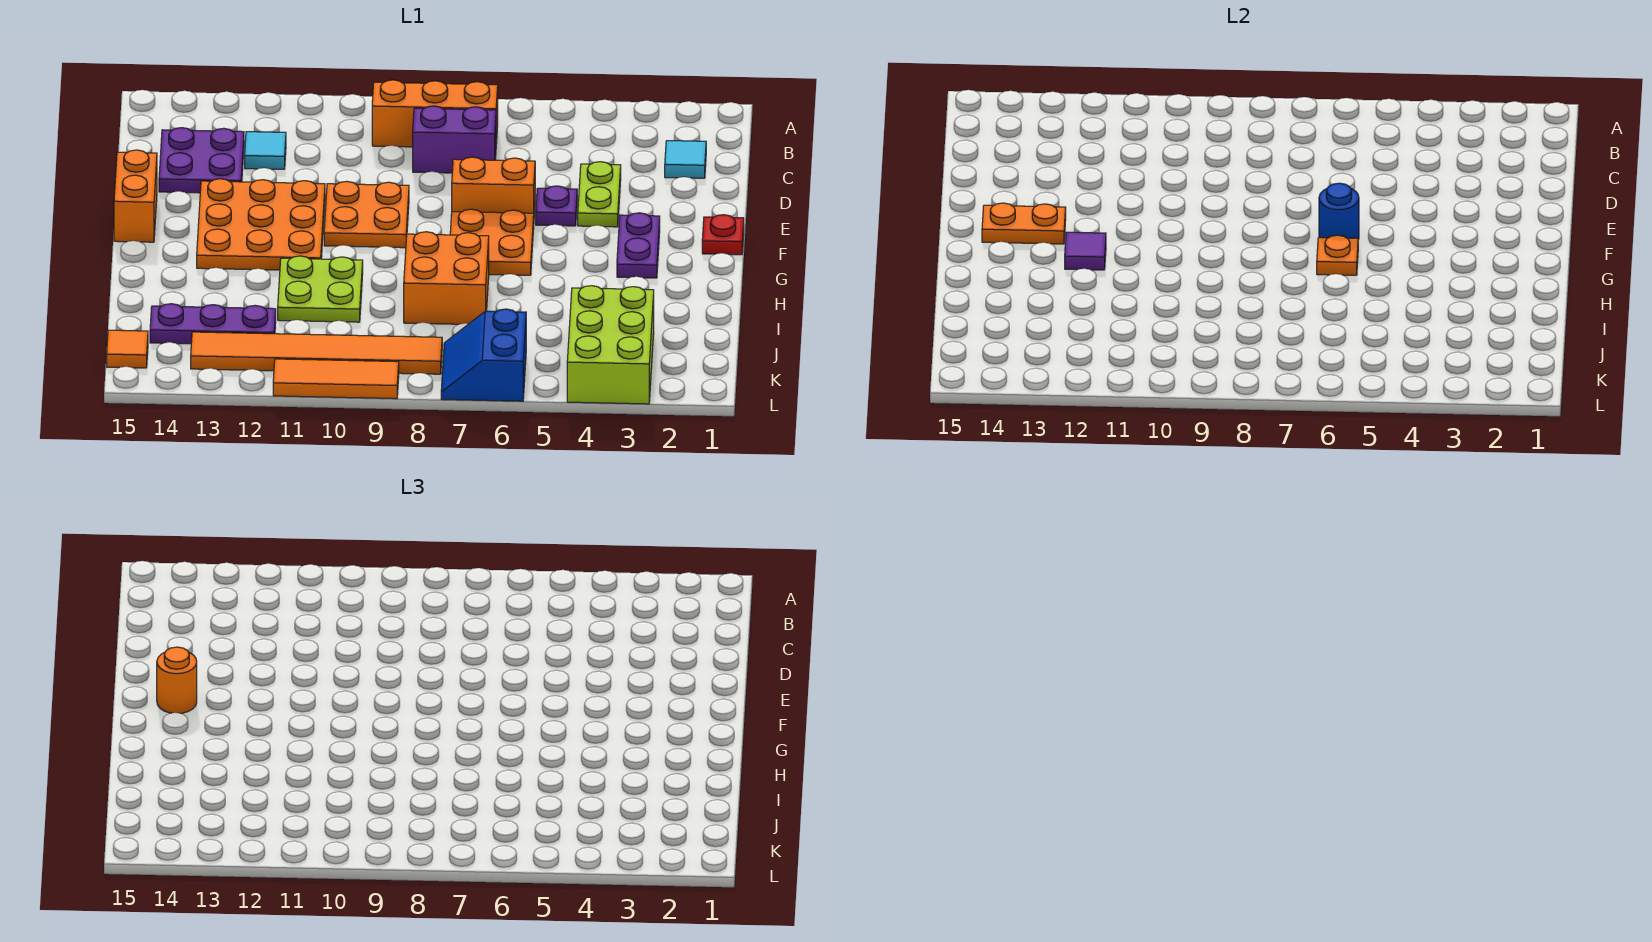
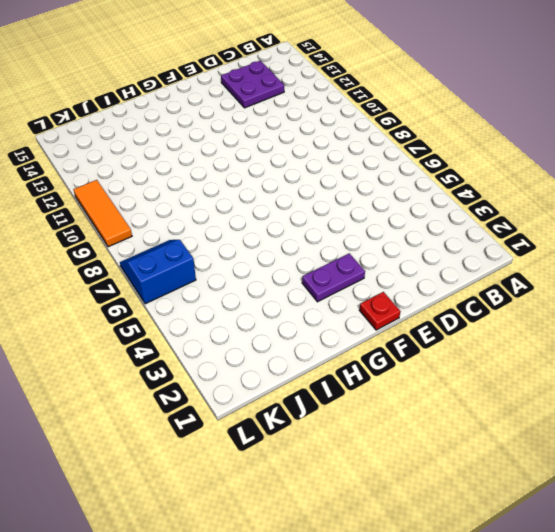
none -> orange brick B7:B9 level 1
none -> cyan tile C2 level 1
none -> purple brick C7:C8 level 1

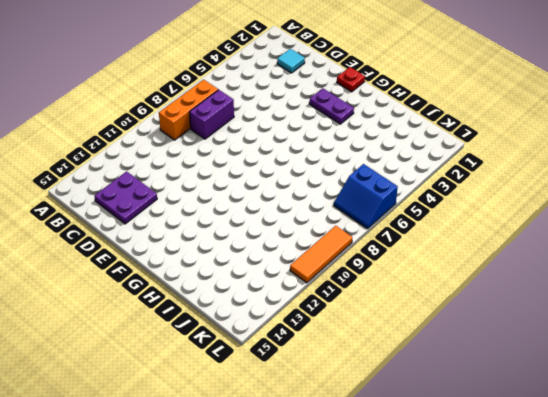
none -> cyan tile C12 level 1
none -> lime plate D4:E4 level 1
none -> purple plate E5 level 1

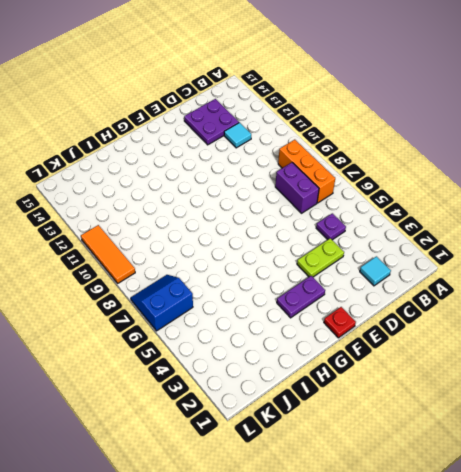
purple plate C5 level 1 -> purple plate E5 level 1
none -> orange brick E6:E7 level 1
none -> orange plate E9:F10 level 1
none -> orange plate E11:G13 level 1

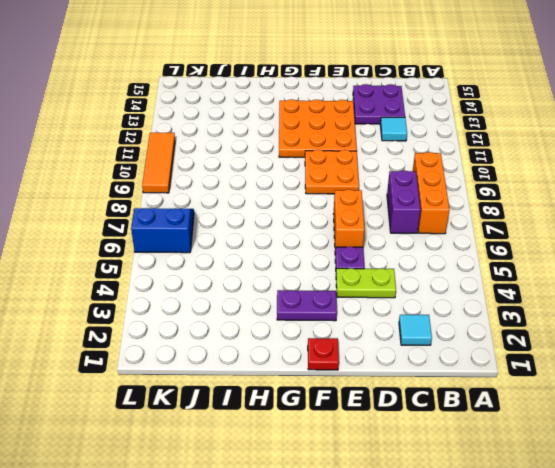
none -> orange brick E15:F15 level 1
none -> orange plate F6:G7 level 1
none -> orange brick H7:I8 level 1

